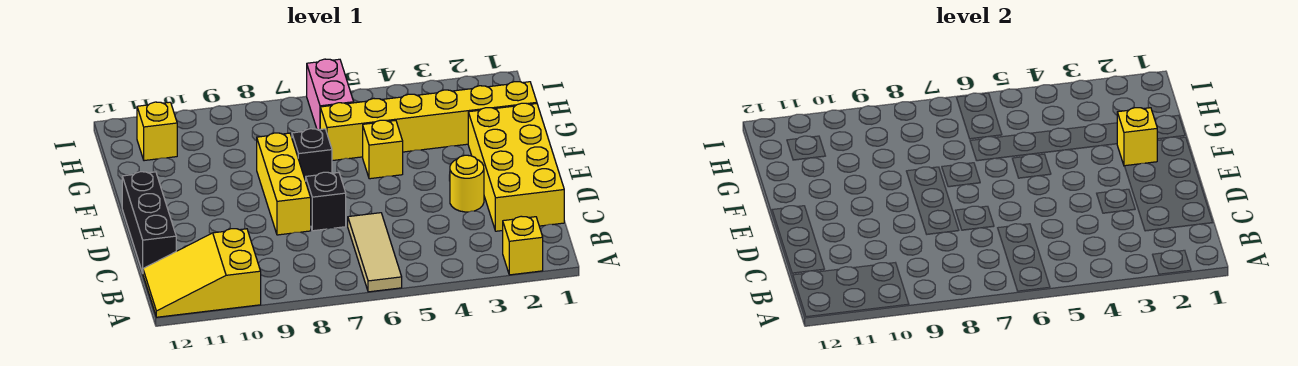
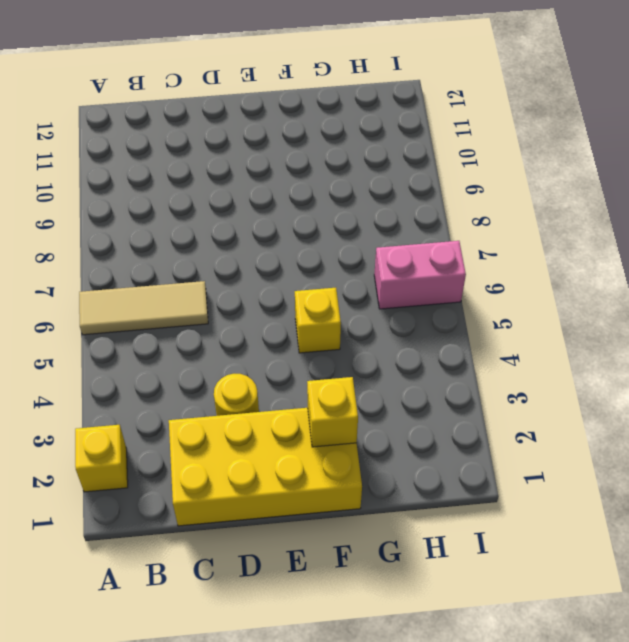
none -> yellow slope A10:B12 level 1 top 10
none -> black brick C12:E12 level 1
none -> black brick D7 level 1

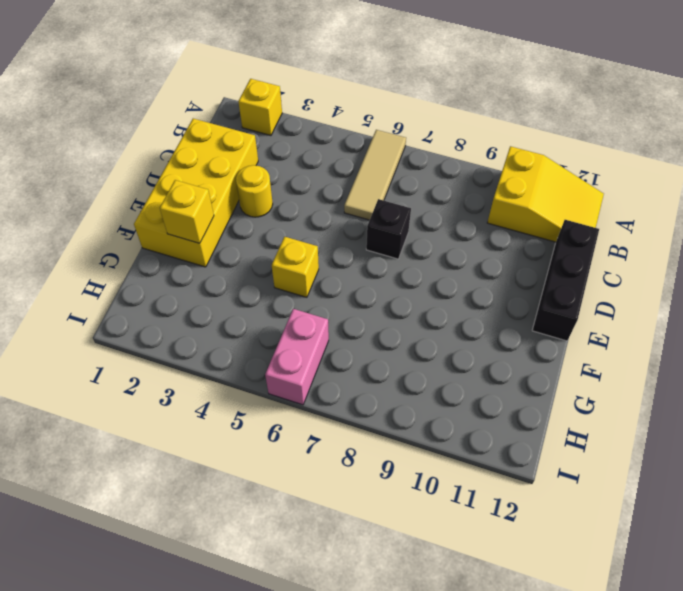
none -> yellow brick D8:F8 level 1
none -> black brick F7 level 1
none -> yellow brick G1:G6 level 1

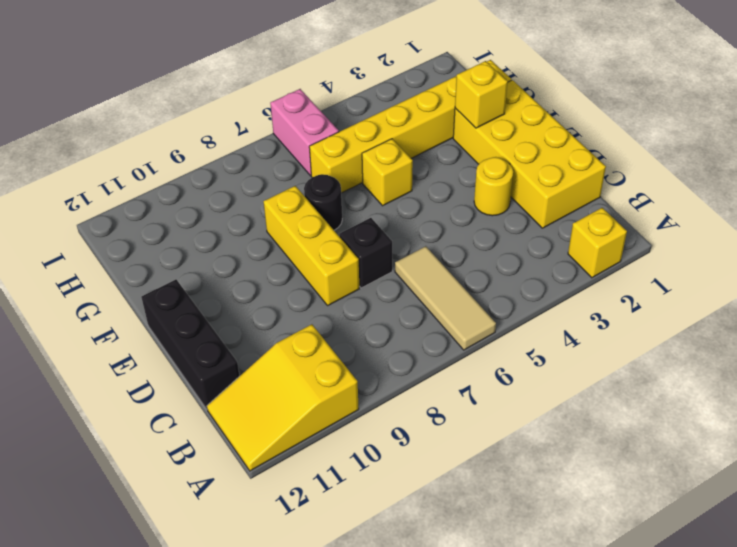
black round brick F7 level 1 -> black brick F7 level 1
none -> yellow brick H11 level 1

